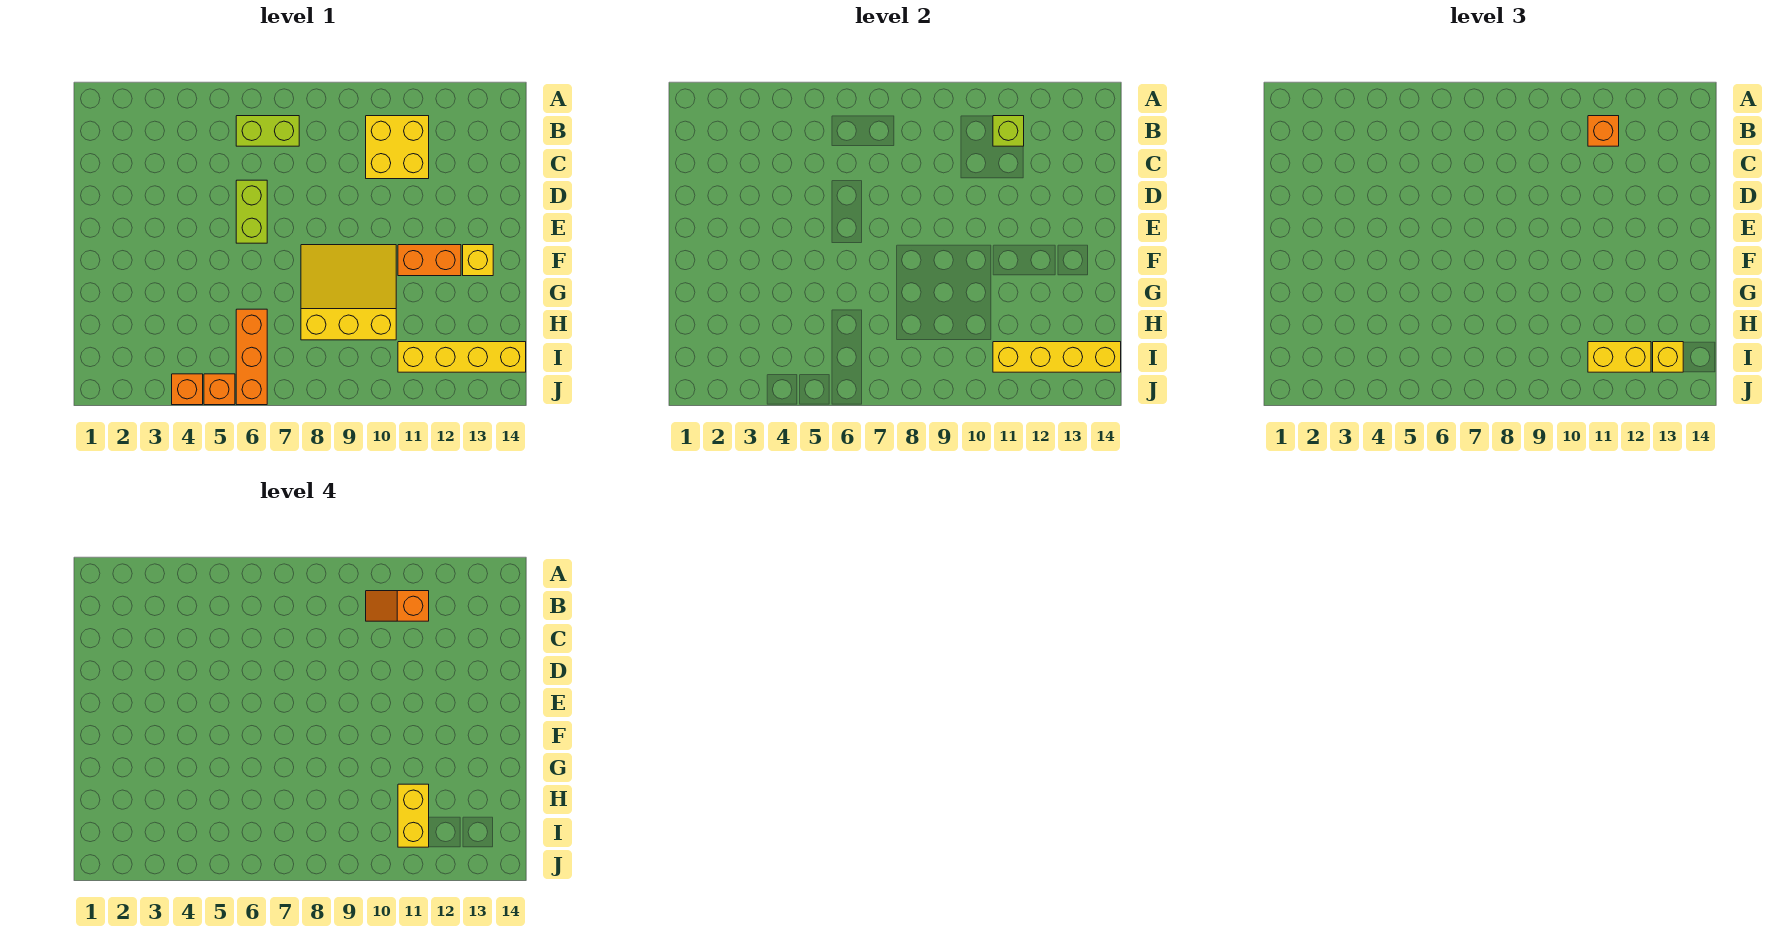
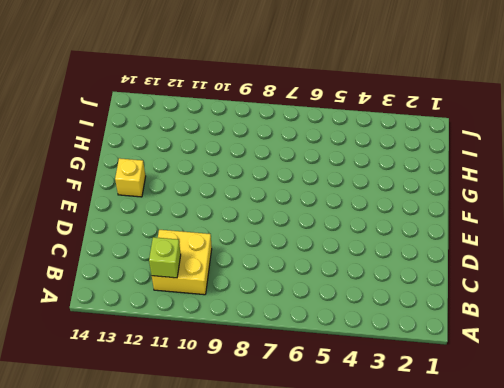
none -> lime brick B6:B7 level 1
none -> lime brick D6:E6 level 1
none -> yellow slope F8:H10 level 1 top H

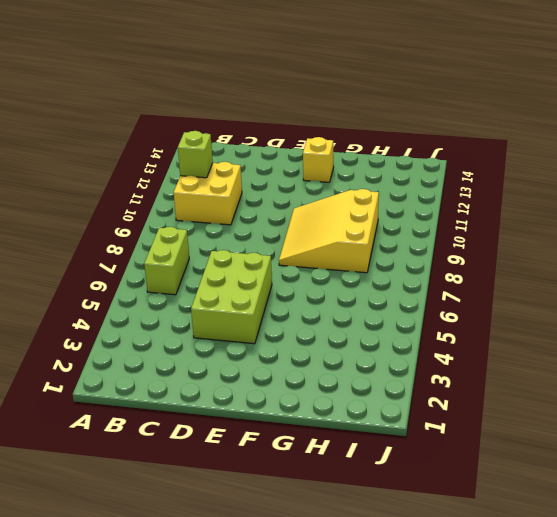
lime brick D4:E6 level 1 -> lime brick D6:E6 level 1
none -> orange brick F11:F12 level 1
none -> orange brick H6:J6 level 1
none -> yellow brick I11:I14 level 1

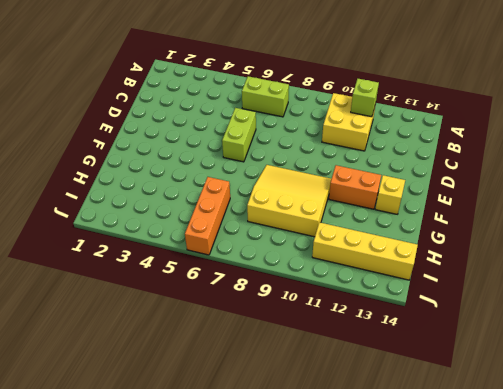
none -> orange brick J4 level 1
none -> orange brick J5 level 1
none -> yellow brick I11:I14 level 2

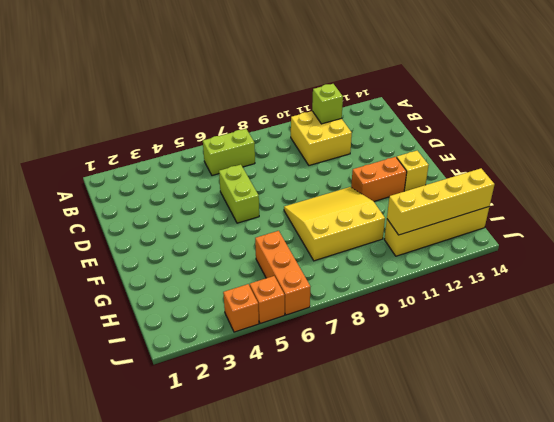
none -> orange brick B11 level 3
none -> yellow brick I11:I12 level 3
none -> yellow brick I13 level 3

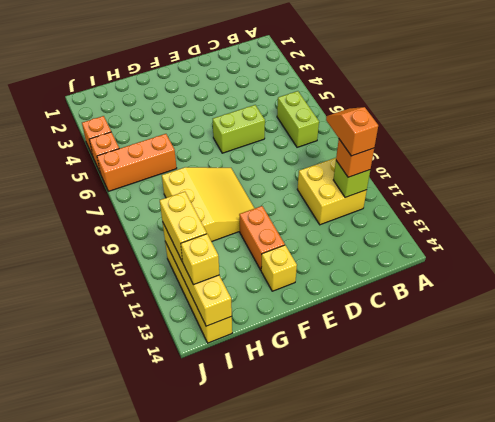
none -> yellow brick H11:I11 level 4

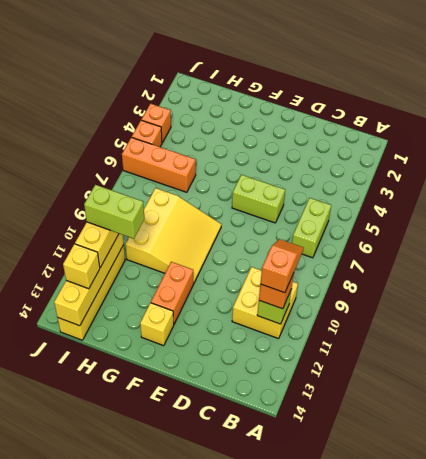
lime brick H11:I11 level 4 -> yellow brick H11:I11 level 4

